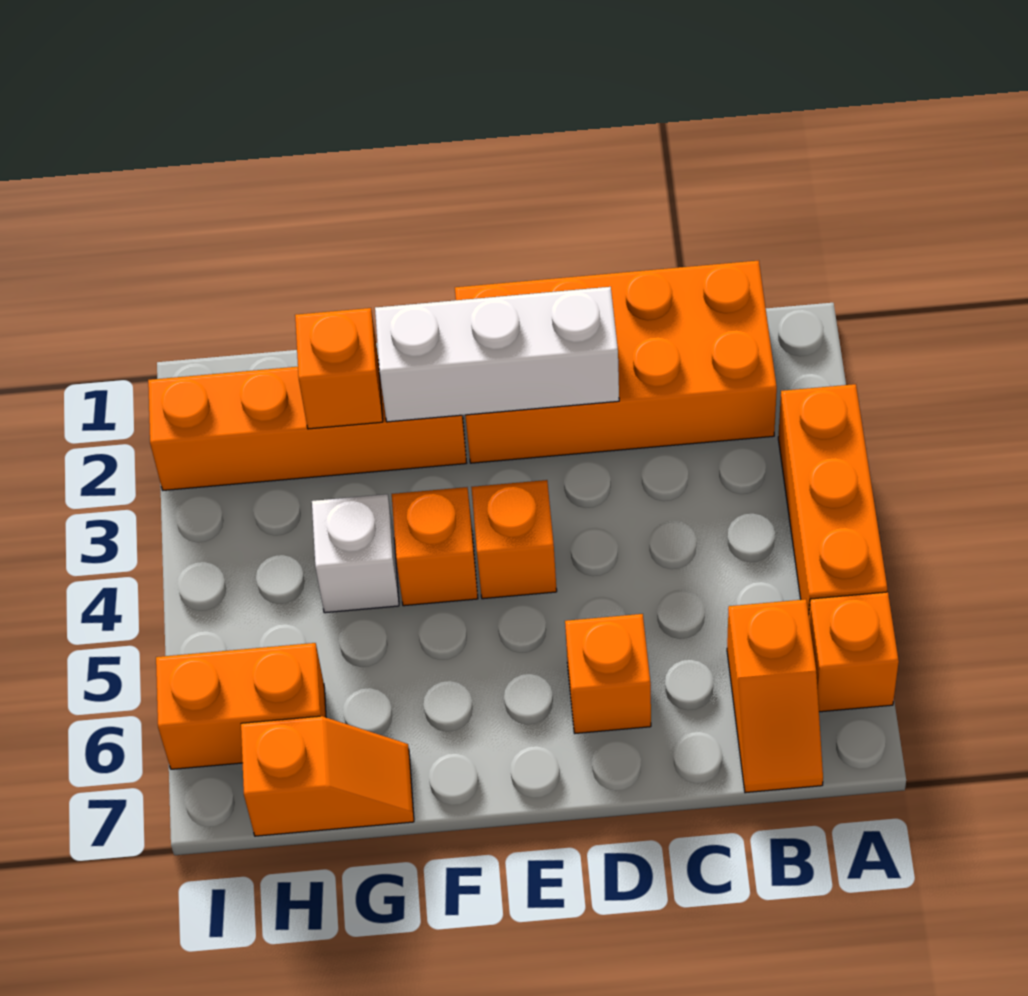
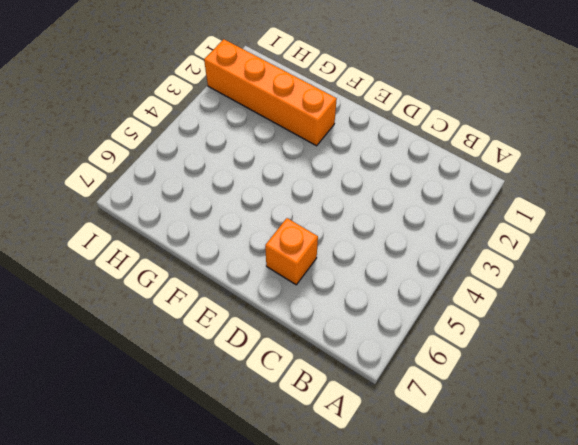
none -> orange brick A3:A5 level 1
none -> orange brick A6 level 1
none -> orange brick B1:E2 level 1

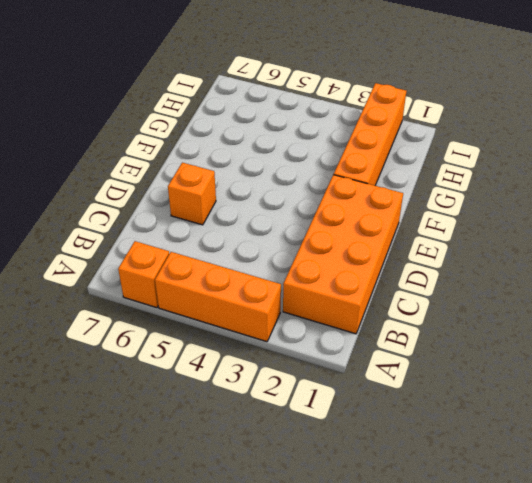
none -> orange slope B6:B7 level 1 top 6
none -> orange brick E4 level 1
none -> orange brick F4 level 1

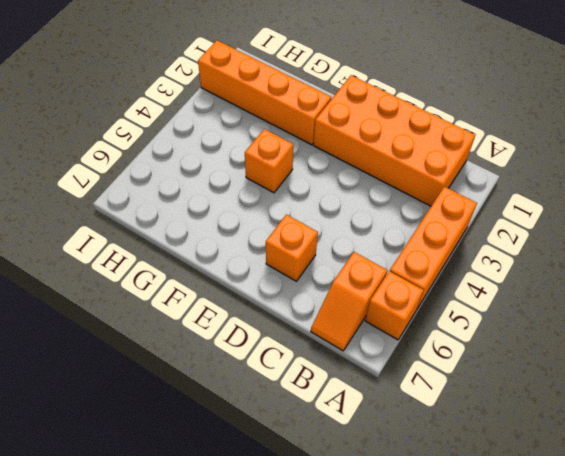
none -> orange brick E4 level 1
none -> white brick G4 level 1
none -> orange slope G7:H7 level 1 top H

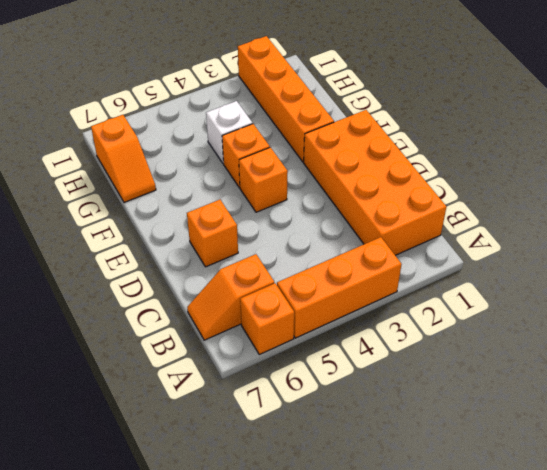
none -> orange brick H6:I6 level 1
none -> white brick D2:F2 level 2
none -> orange brick G2 level 2

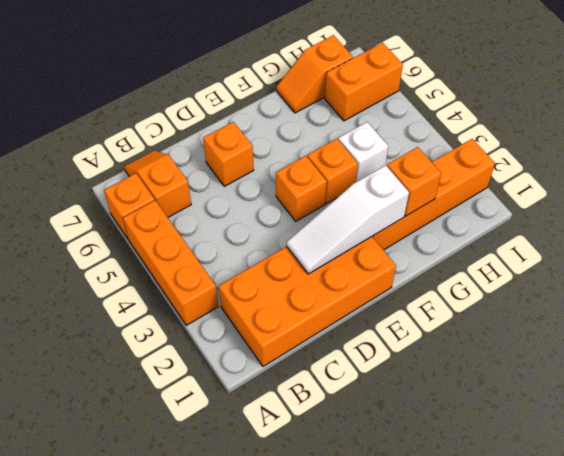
white slope D2:F2 level 2 top F -> white brick D2:F2 level 2

